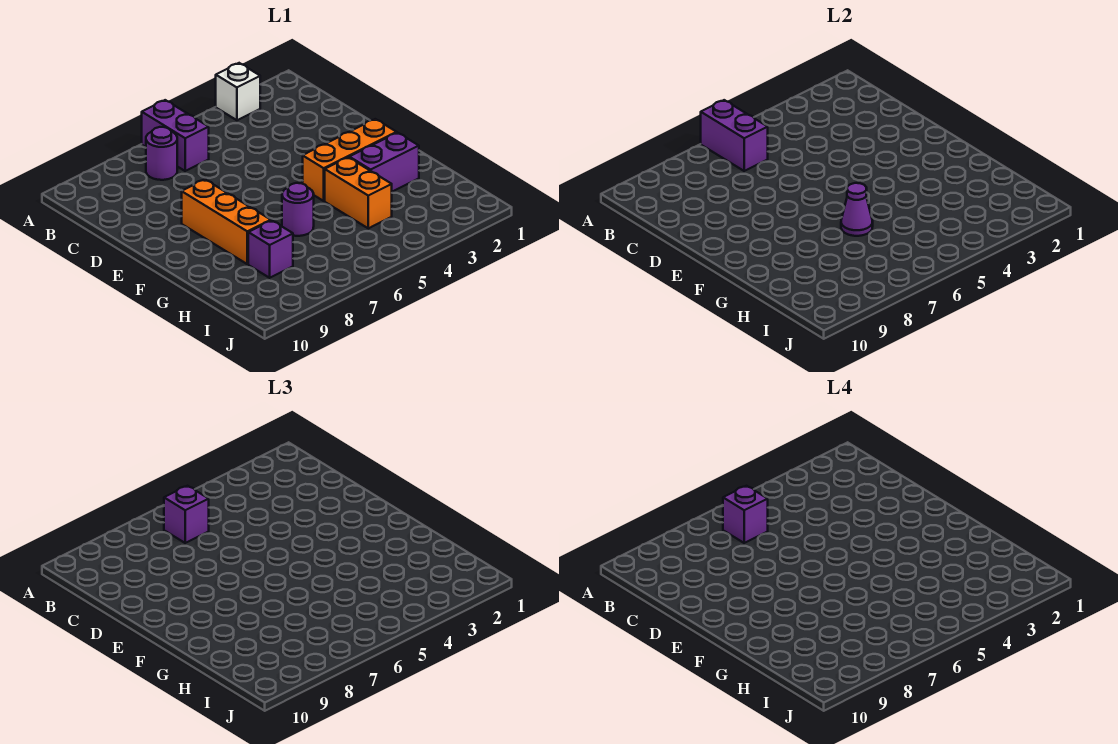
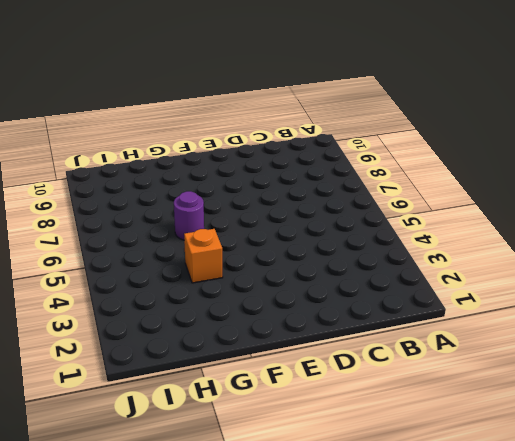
orange brick G4 level 1 -> orange brick G4:H4 level 1
none -> white brick A3 level 1
none -> purple brick A6:B6 level 1
none -> purple round brick B7 level 1

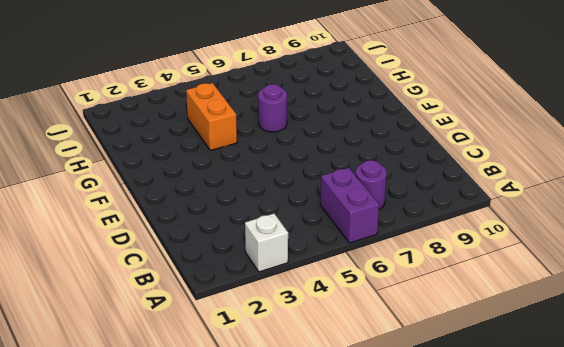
none -> orange brick E8:G8 level 1
none -> orange brick F2:F4 level 1
none -> purple brick G2:G3 level 1

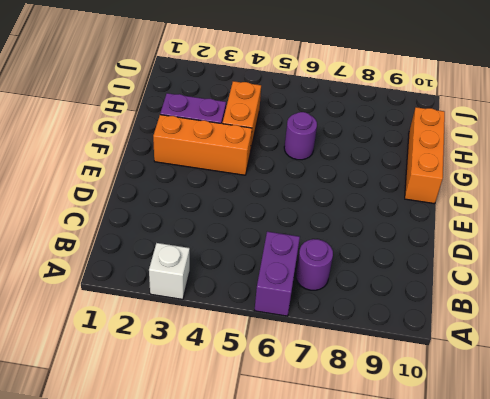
orange brick F10:H10 level 1 -> orange brick E8:G8 level 1
none -> purple brick H8 level 1
none -> purple brick A6:B6 level 2
none -> purple cone G6 level 2

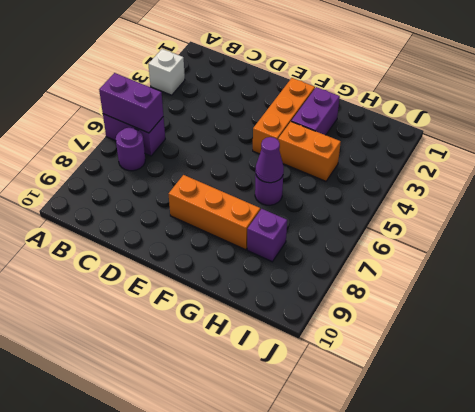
none -> purple brick B6 level 3
none -> purple brick B6 level 4

